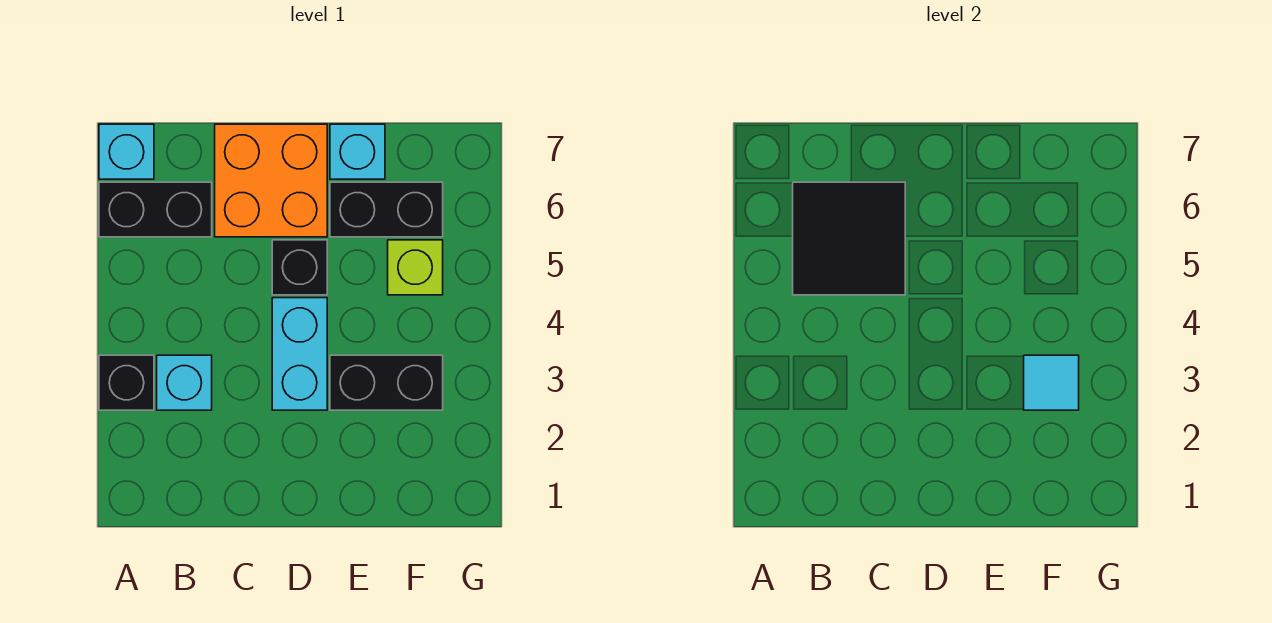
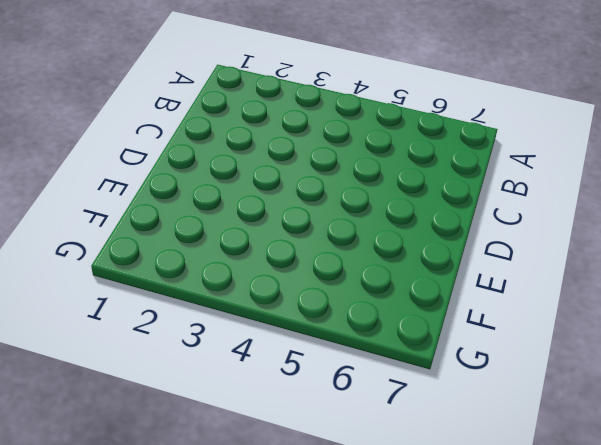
none -> black brick A3 level 1
none -> black brick A6:B6 level 1
none -> cyan brick A7 level 1

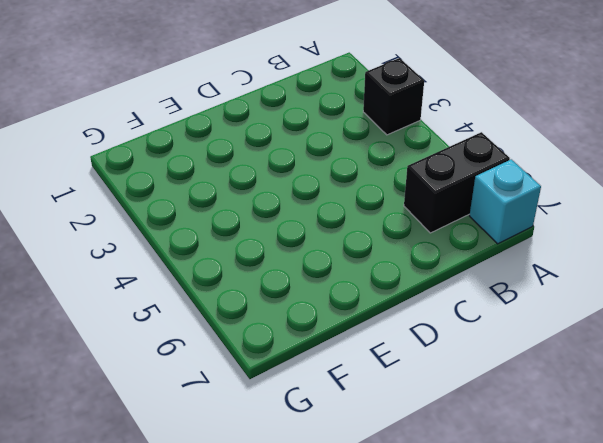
none -> cyan brick B3 level 1
none -> orange brick C6:D7 level 1
none -> cyan brick D3:D4 level 1

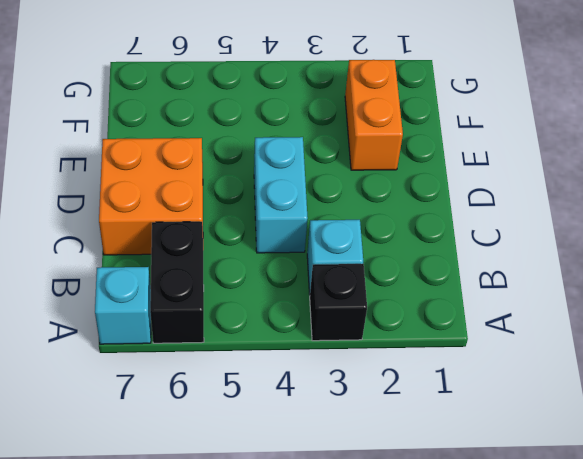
cyan brick C4:D4 level 1 -> cyan brick D3:D4 level 1
orange brick E2:F2 level 1 -> none
none -> black brick D5 level 1
none -> black brick E3:F3 level 1
none -> black brick E6:F6 level 1

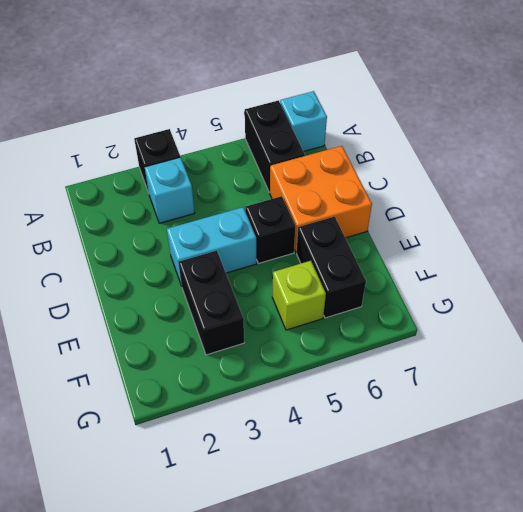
none -> cyan brick E7 level 1
none -> black tile B5:C6 level 2
none -> cyan tile F3 level 2

